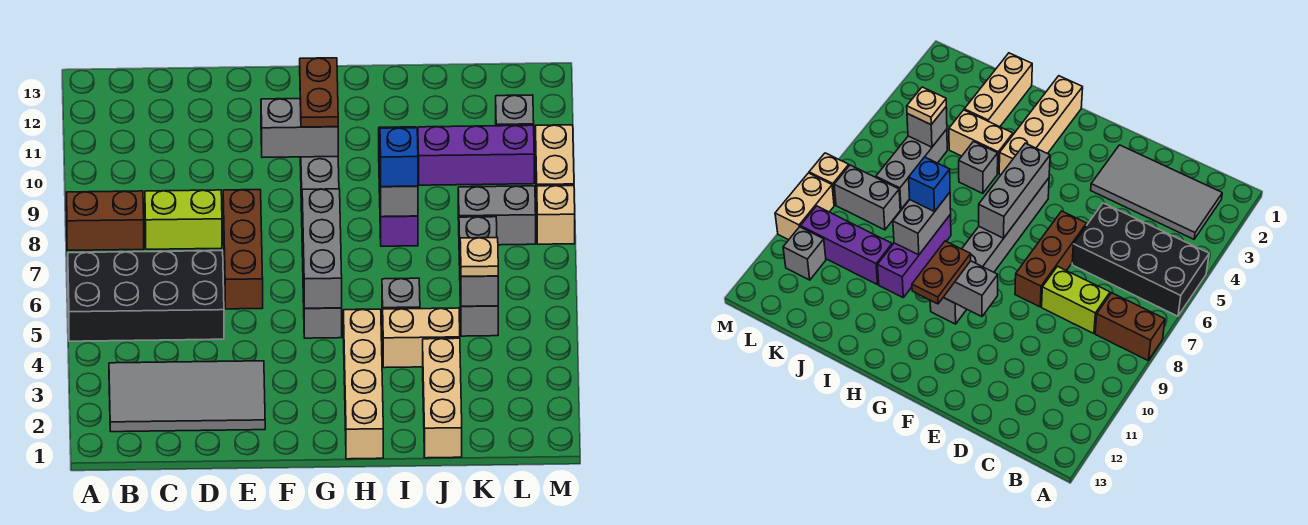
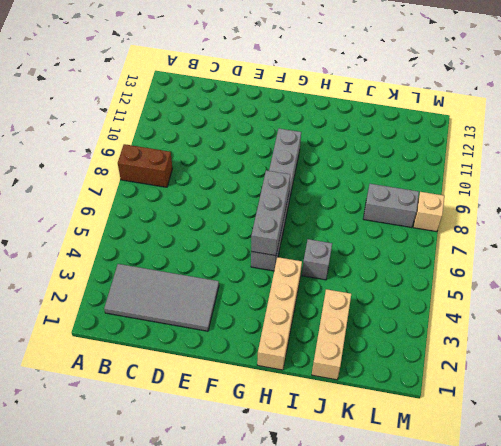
none -> black brick A5:D6 level 1
none -> lime brick C8:D8 level 1
none -> brown brick E6:E8 level 1

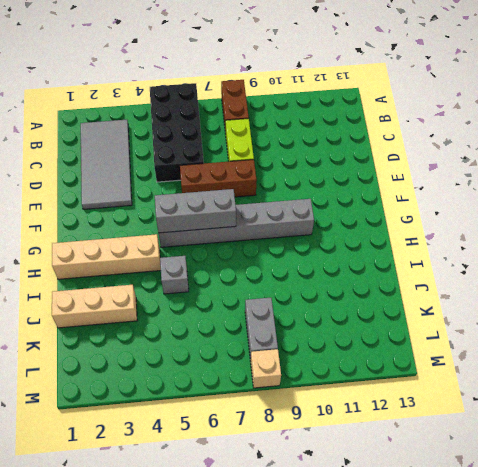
none -> tan brick I4:J4 level 1
none -> purple brick I8:I10 level 1
none -> purple brick J10:L10 level 1

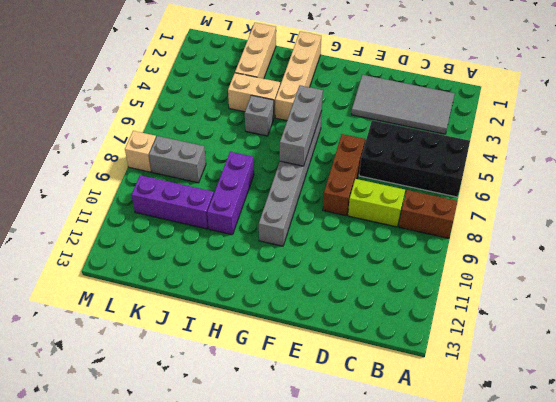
none -> grey brick K5:K7 level 1
none -> grey brick L11 level 1
none -> tan brick M9:M10 level 1

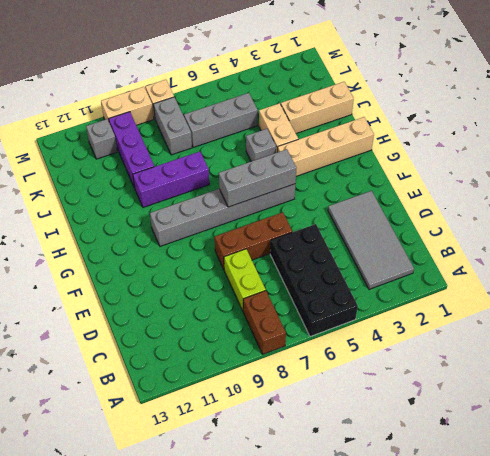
none -> grey brick F10:G10 level 2
none -> grey brick I8:I9 level 2
none -> grey brick K5 level 2

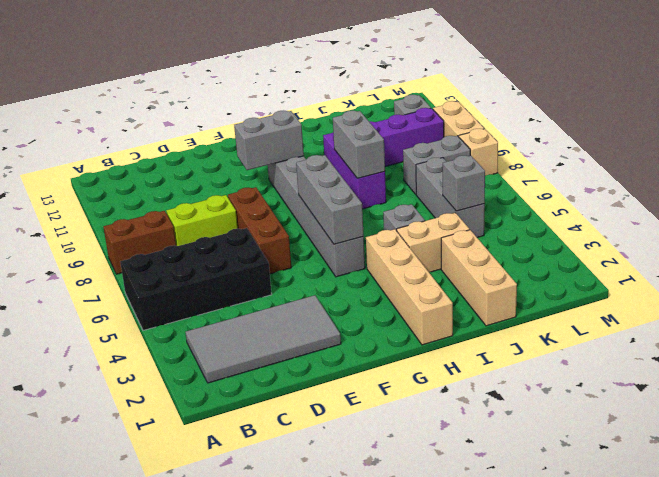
none -> brown plate G10:G11 level 3
none -> blue brick I8 level 3
none -> tan plate K5 level 3

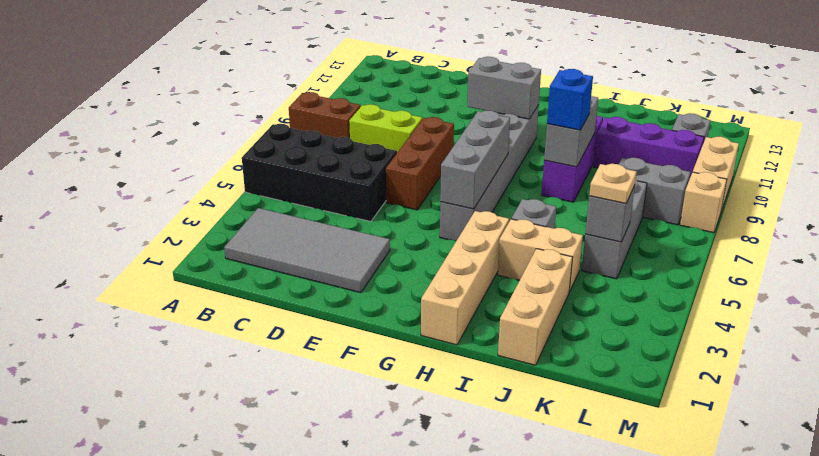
none -> brown plate G10:G11 level 3

